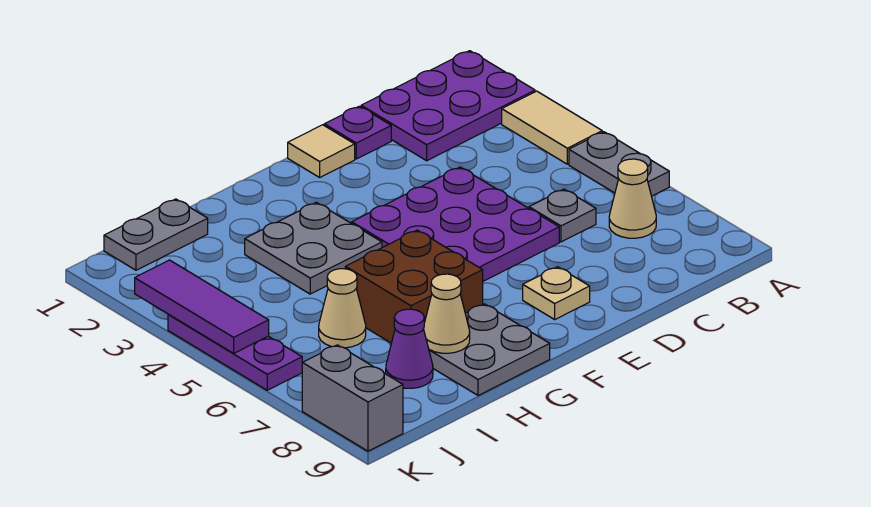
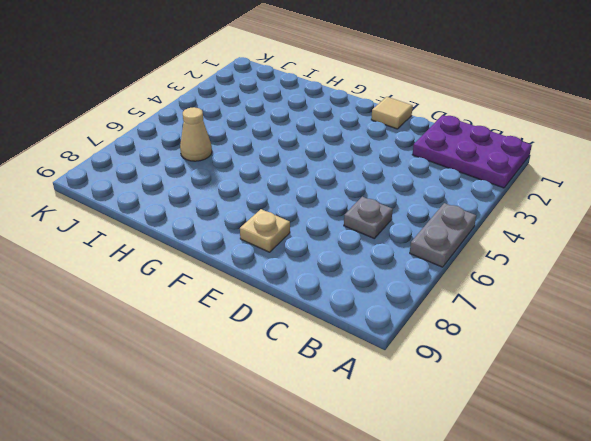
none -> tan tile A3:A4 level 1
none -> tan cone B7 level 1
none -> purple plate D1 level 1

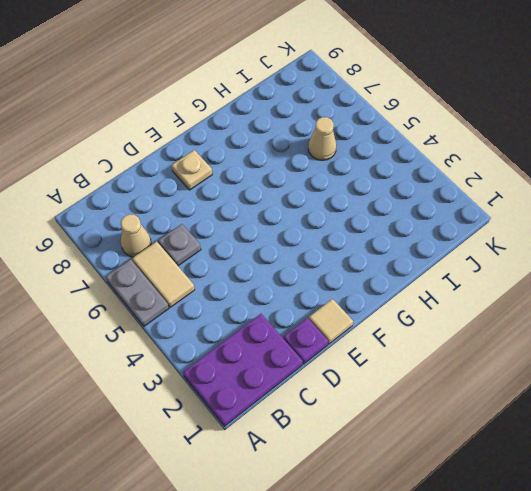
tan tile B5:B6 level 1 -> tan tile A3:A4 level 1
none -> purple plate D4:F6 level 1
none -> grey plate G3:H4 level 1
none -> brown brick G6:H7 level 1

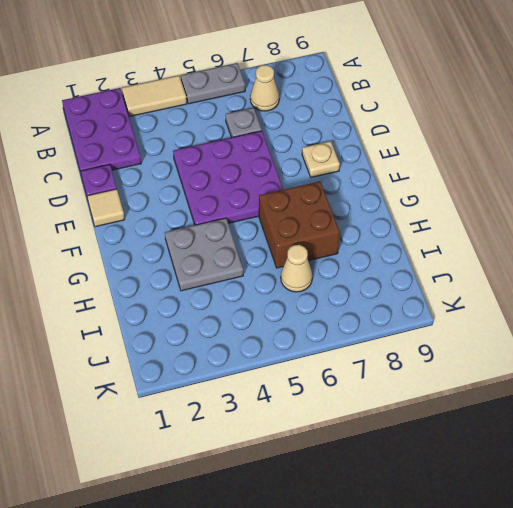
none -> grey plate G8:H9 level 1
none -> grey plate I1:J1 level 1
none -> purple cone I8 level 1

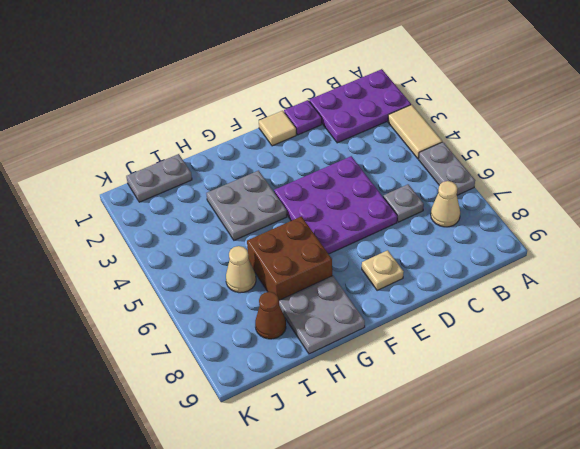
brown cone I8 level 1 -> purple cone I8 level 1
none -> purple plate K4:K6 level 1
none -> grey brick K8:K9 level 1
none -> tan cone H8 level 2

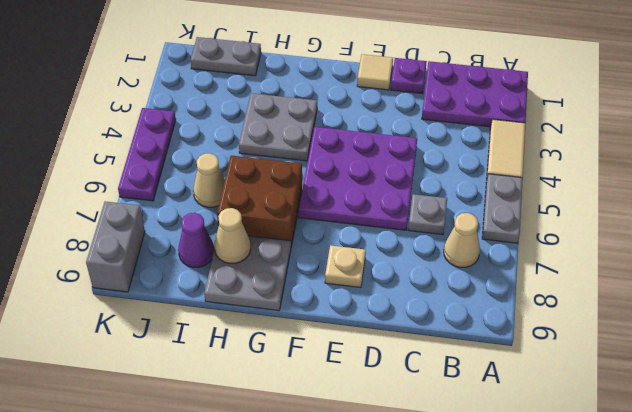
none -> purple tile K3:K5 level 2

